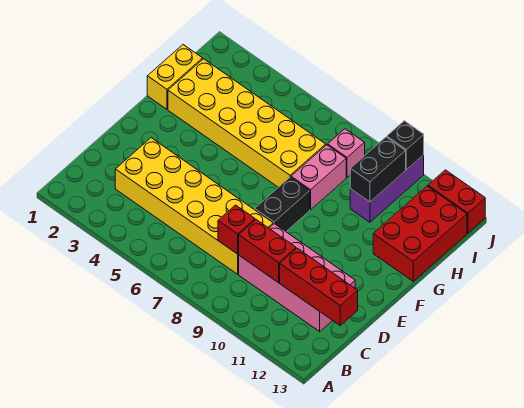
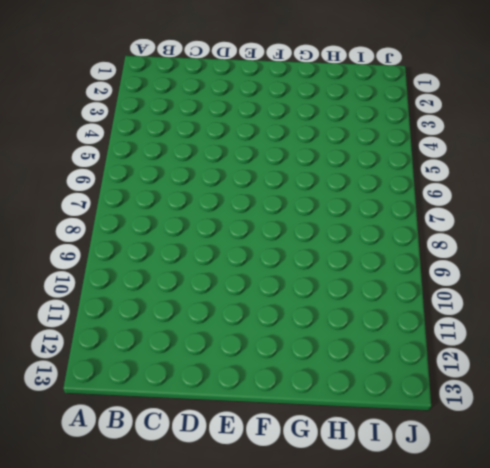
none -> yellow brick C3:D8 level 1
none -> pink brick C9:D12 level 1
none -> black brick E8:F8 level 1

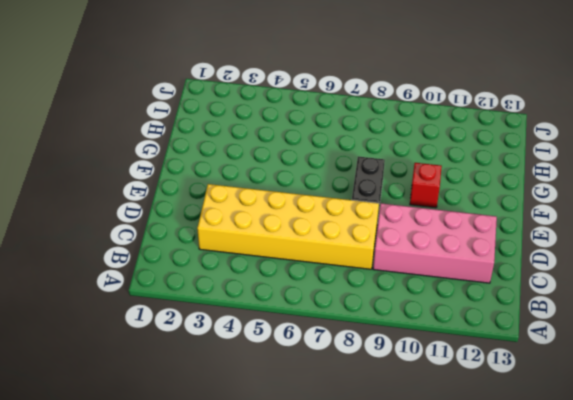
red brick F10 level 1 -> red brick C8 level 2
none -> yellow brick G1:H1 level 1
none -> yellow brick G2:H7 level 1
none -> pink brick G8:H8 level 1

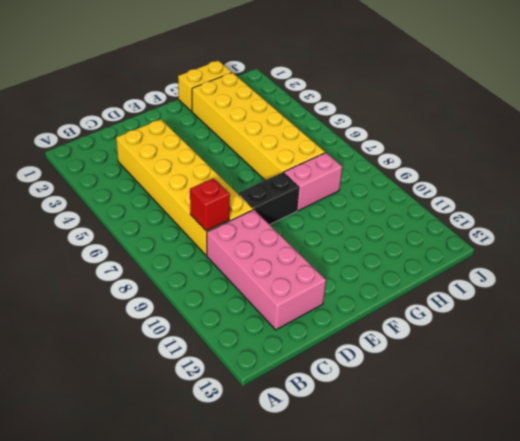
none -> red brick G12:I13 level 1
none -> purple brick H10:J10 level 1
none -> pink brick I8 level 1

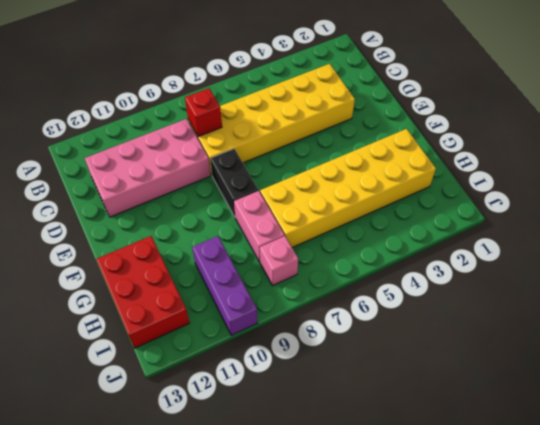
none -> yellow brick G1:H1 level 1
none -> red brick J12:J13 level 1
none -> red brick C9:C10 level 2

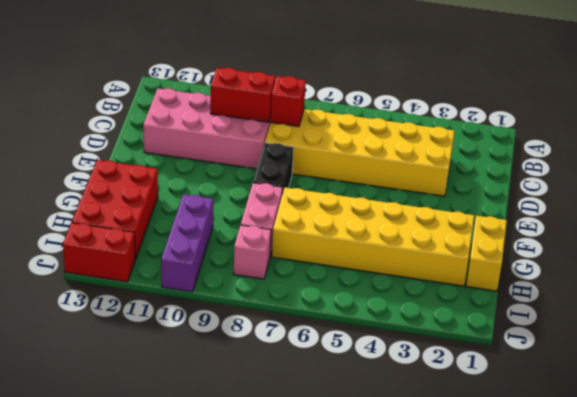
none -> red brick C11:C13 level 2
none -> black brick H10:I10 level 2
none -> black brick J10 level 2

